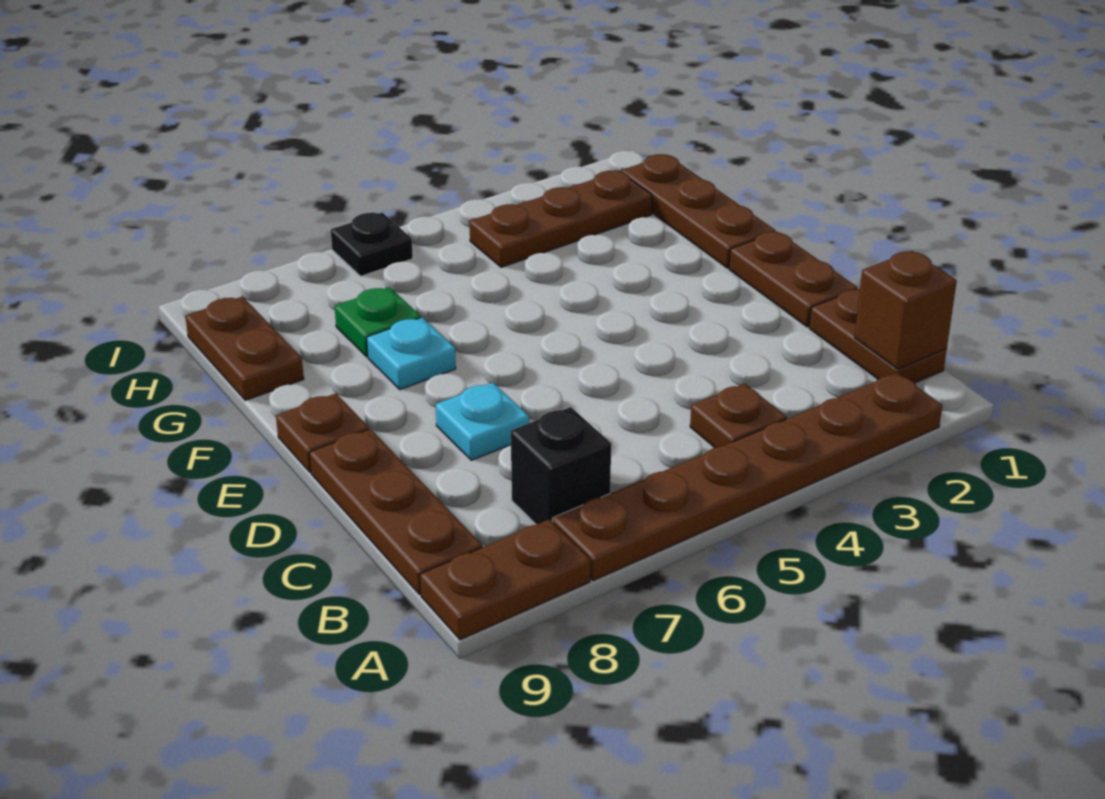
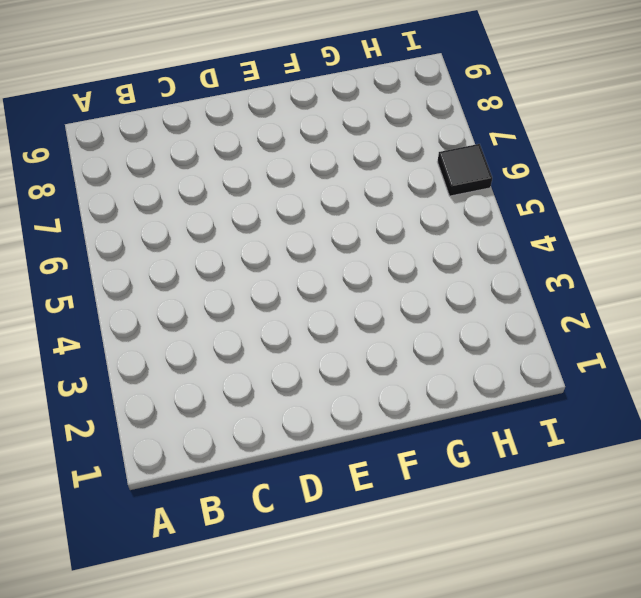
black tile I6 level 1 -> black plate I6 level 1
none -> brown plate A2:A7 level 1
none -> brown plate A8:A9 level 1
none -> brown plate B1:C1 level 1

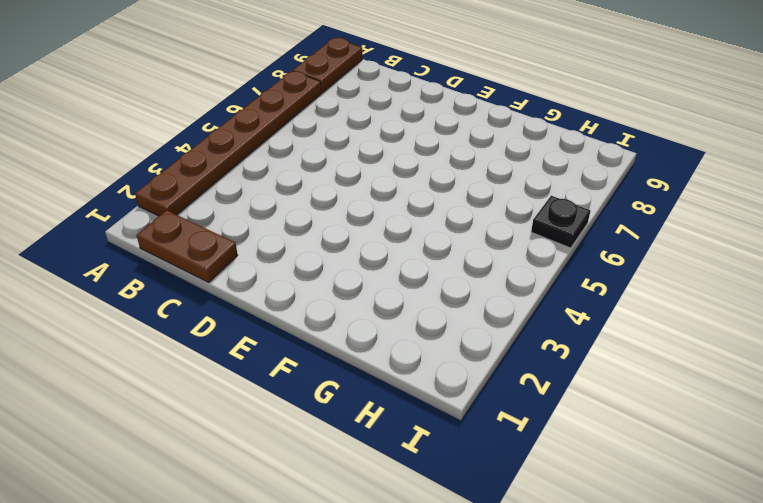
none -> brown plate B4 level 1
none -> black brick B7 level 1
none -> brown plate B9:D9 level 1

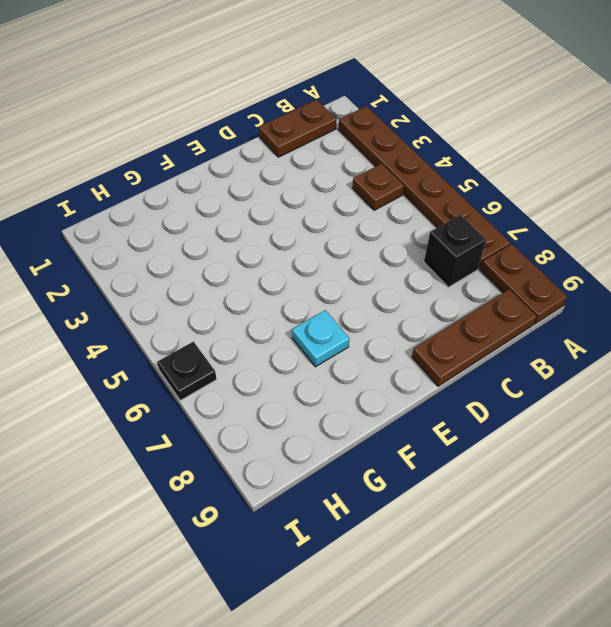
none -> brown plate D1:E1 level 1
none -> cyan plate D7 level 1
none -> brown plate E9 level 1

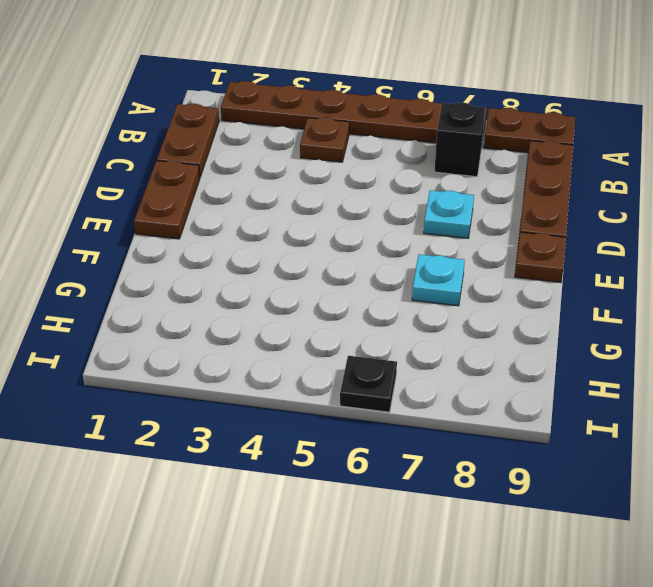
none -> brown plate F1:H1 level 1
none -> green plate G7 level 1
none -> brown plate G9:H9 level 1

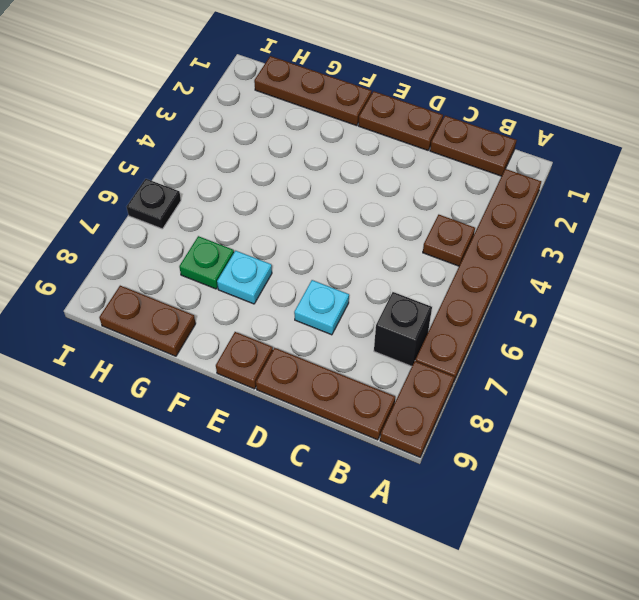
none -> brown plate H2:H4 level 1
none -> brown brick B1 level 2

